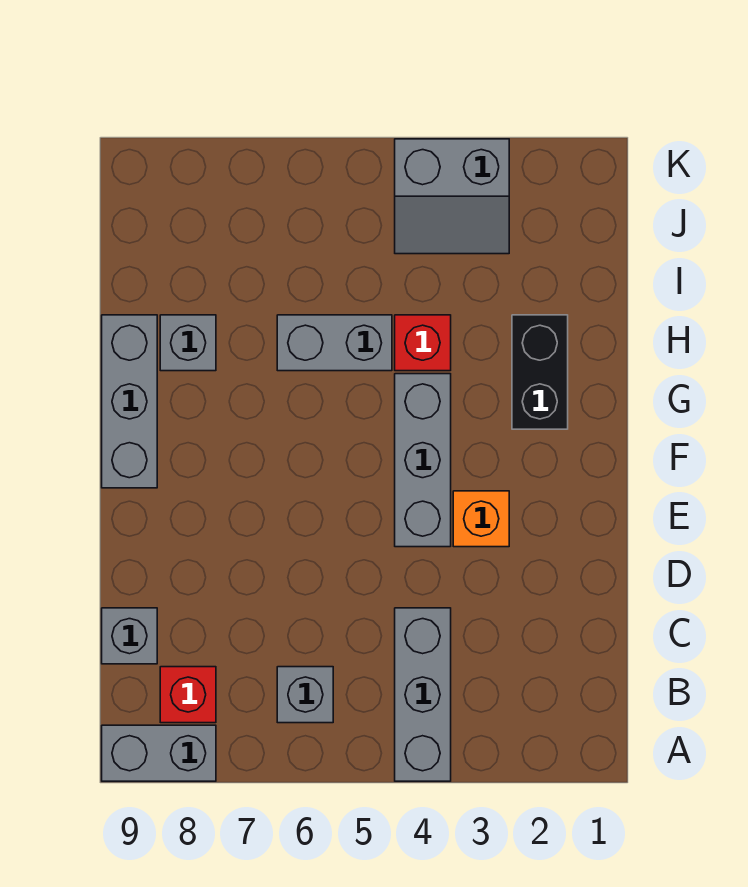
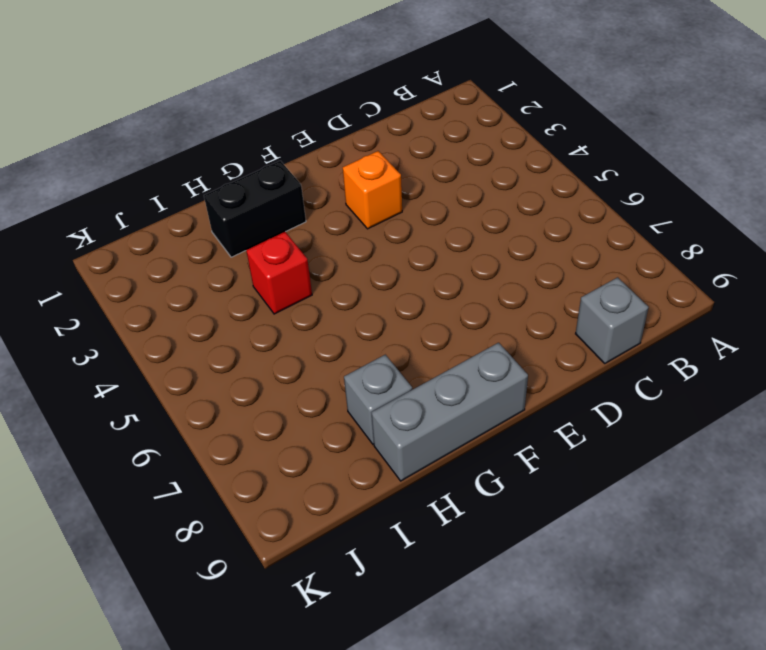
none -> grey brick A4:C4 level 1
none -> grey brick A8:A9 level 1
none -> grey brick B6 level 1

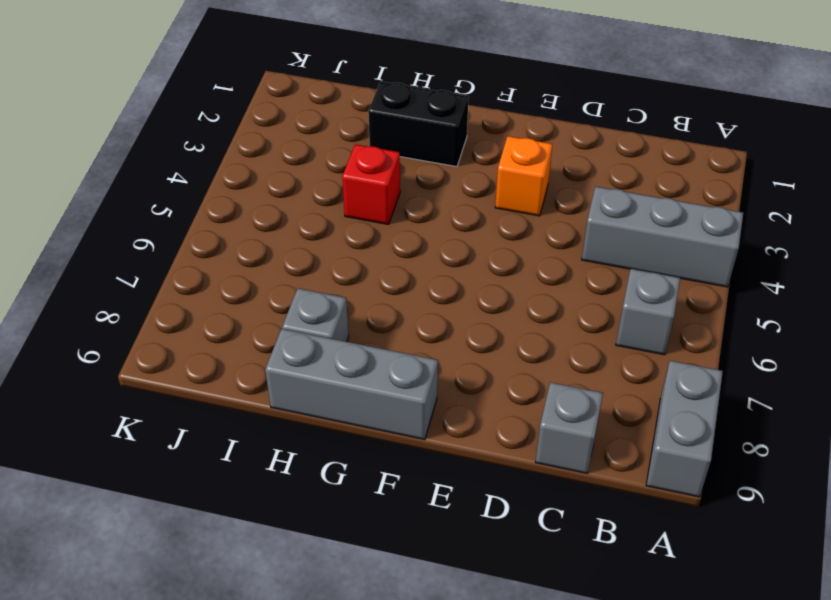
none -> red brick B8 level 1
none -> grey brick E4:G4 level 1
none -> grey brick H5:H6 level 1

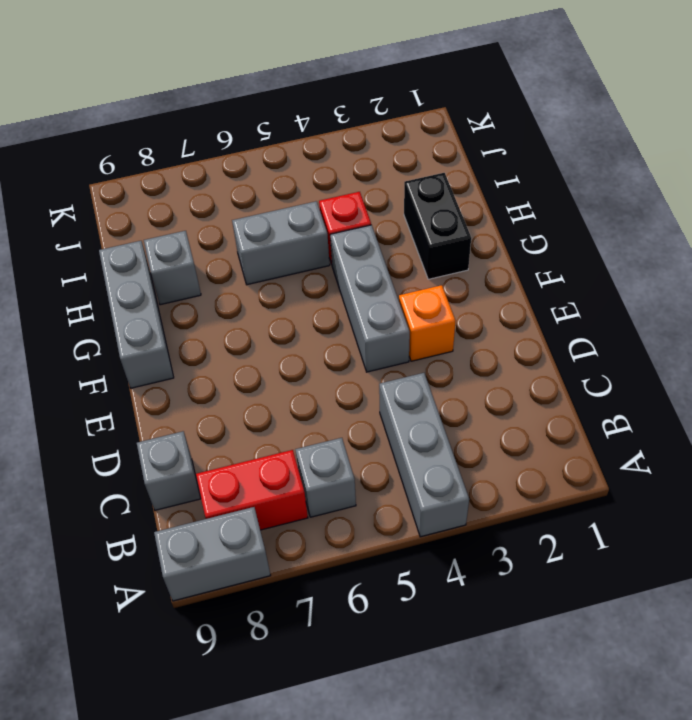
red brick B7:B8 level 1 -> red brick B8 level 1
none -> grey slope J3:K4 level 1 top K

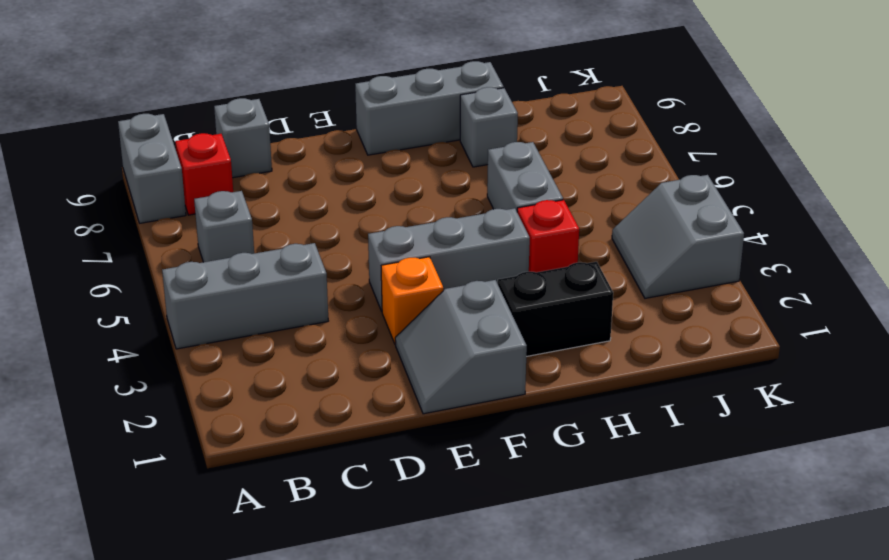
grey slope E1:F2 level 1 top F -> none

